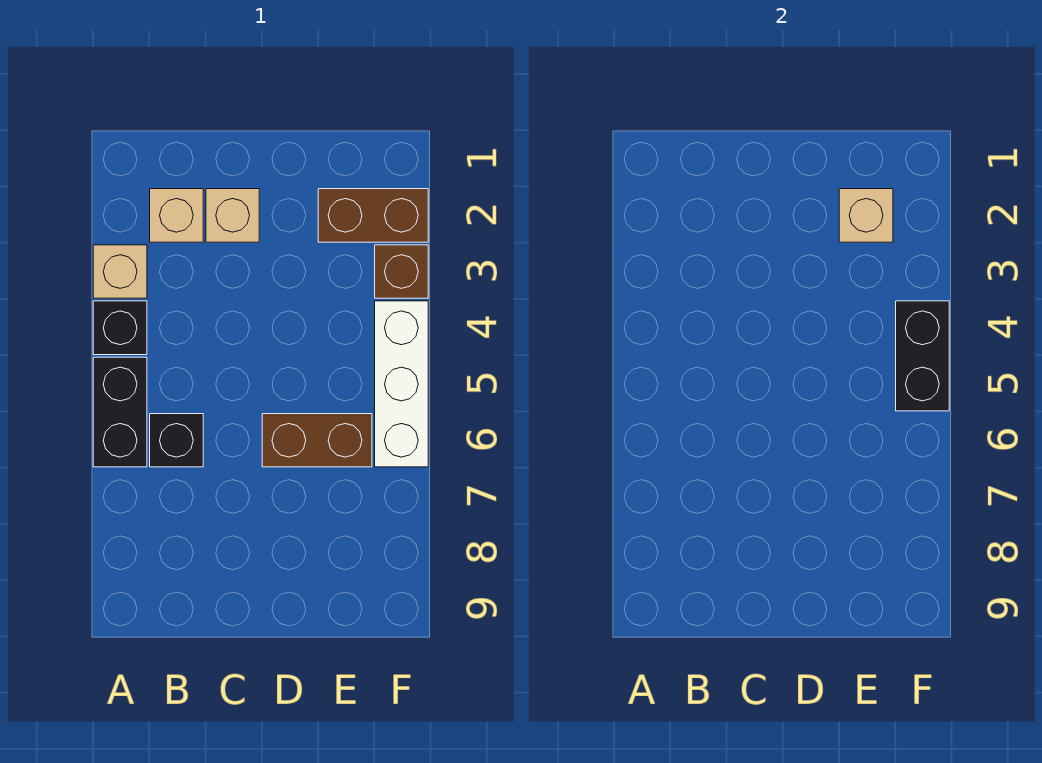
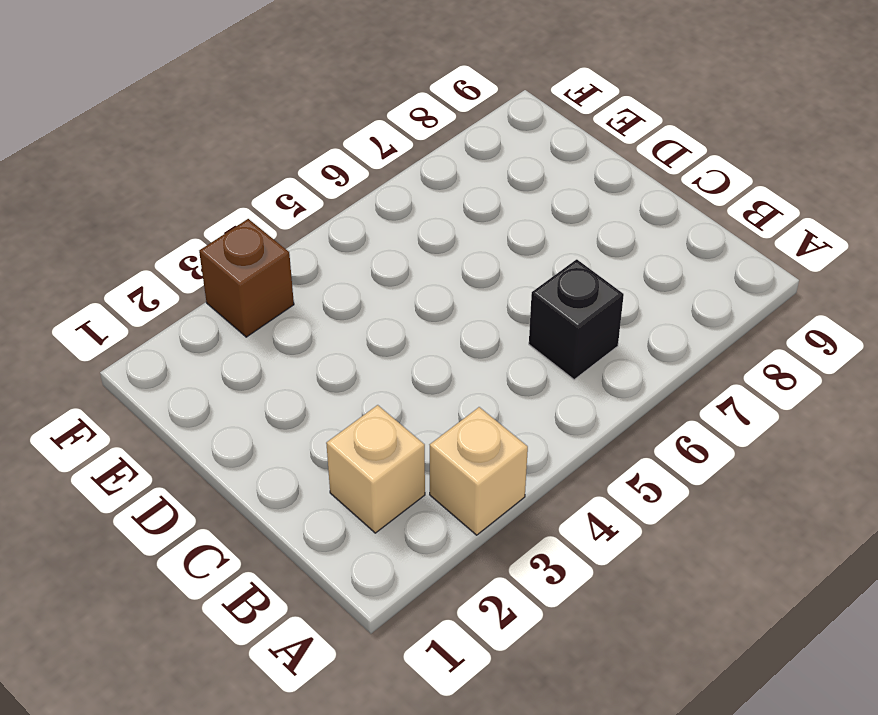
none -> black brick A4 level 1
none -> black brick A5:A6 level 1
none -> tan brick C2 level 1

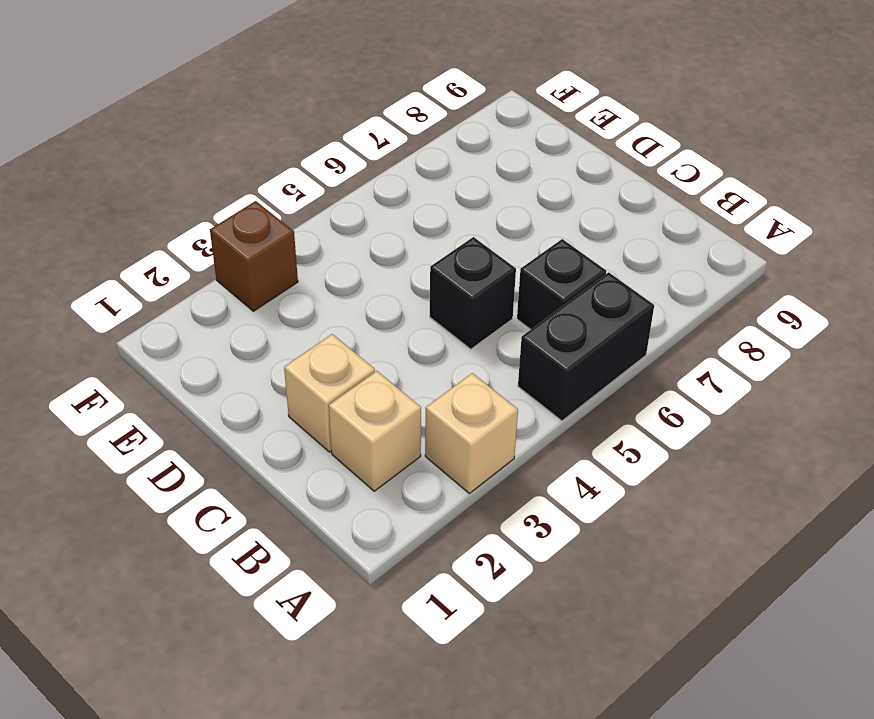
black brick C5 level 1 -> black brick A4 level 1
none -> brown brick D6:E6 level 1
none -> brown brick E2:F2 level 1
none -> white brick F4:F6 level 1

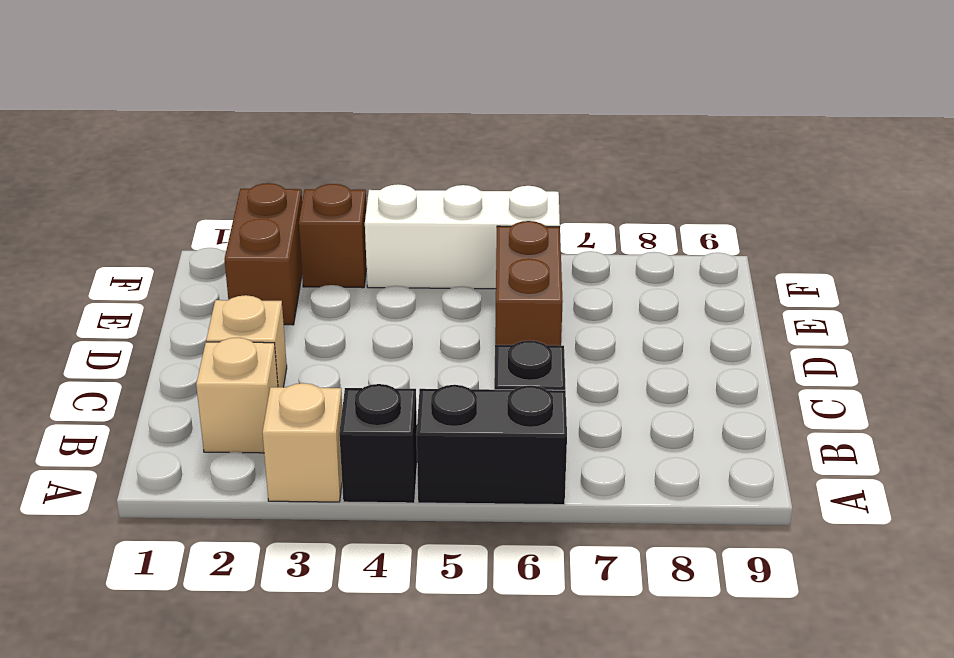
none -> tan brick E2 level 2
none -> black brick F4:F5 level 2

